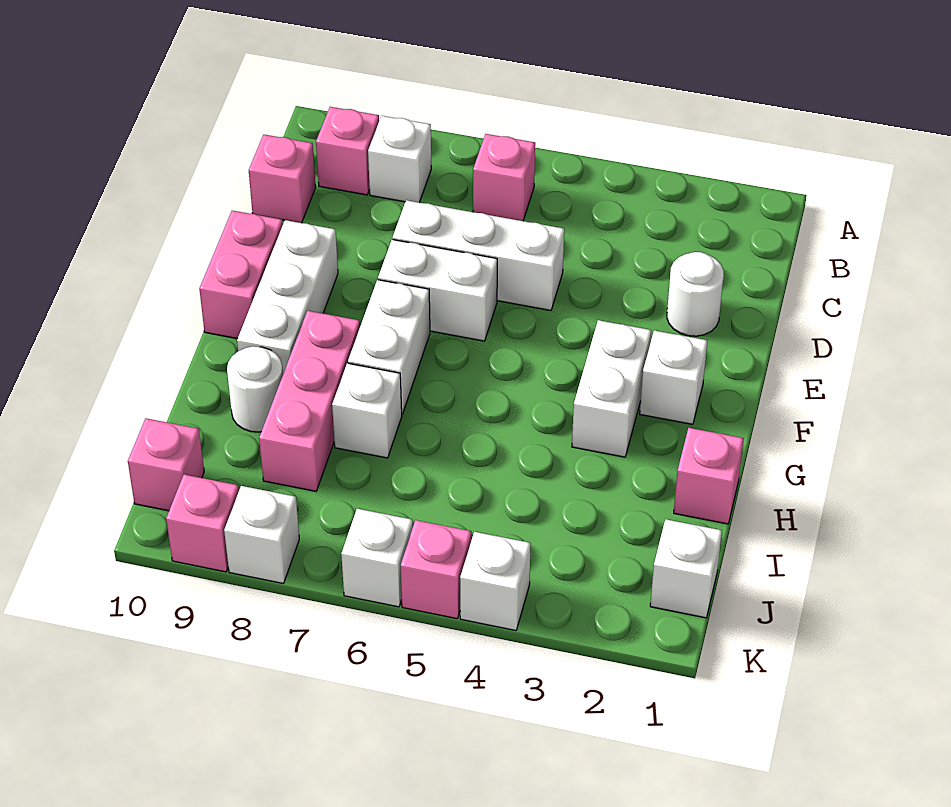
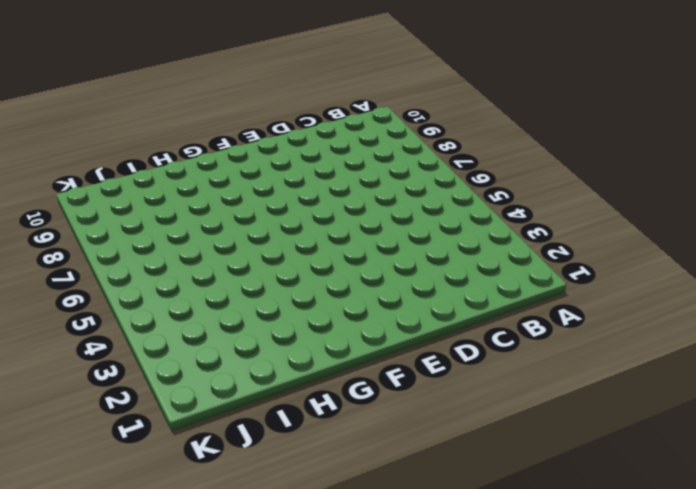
none -> pink brick B6 level 1
none -> white brick B8 level 1
none -> pink brick B9 level 1

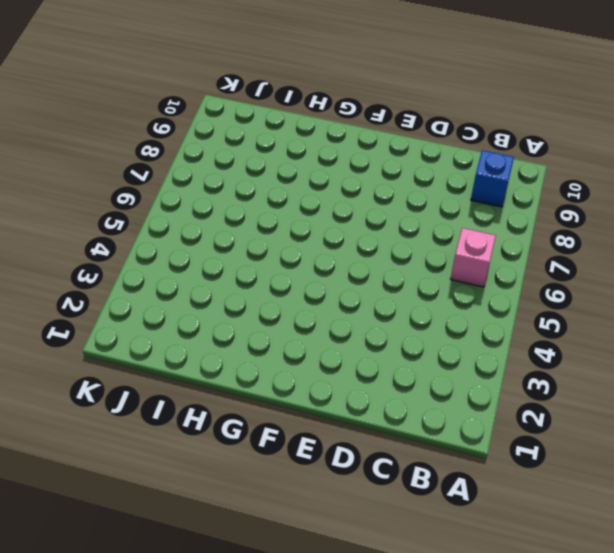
blue brick B9 level 1 -> pink brick B9 level 1
none -> white brick B8 level 1
none -> pink brick C10 level 1
none -> white round brick D2 level 1

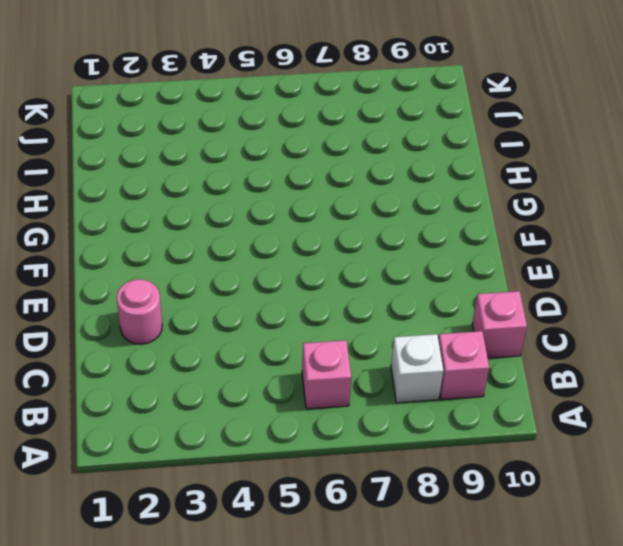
pink round brick D2 level 1 -> white round brick D2 level 1
none -> white brick D5:D7 level 1
none -> white brick E6:E7 level 1
none -> white brick E9:G9 level 1

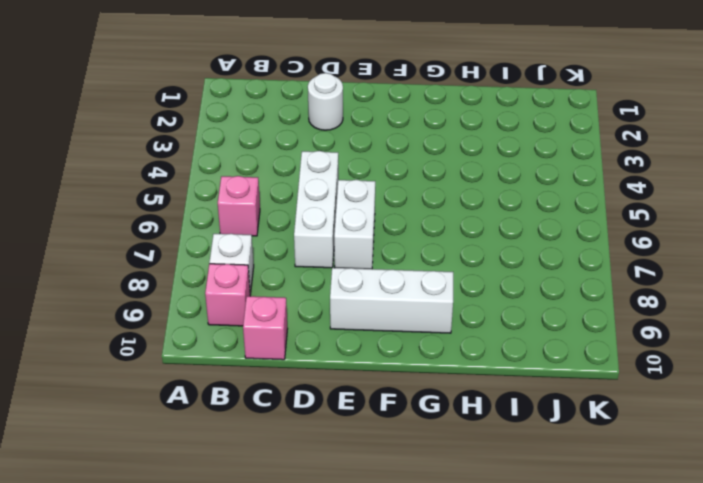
none -> pink brick E10:F10 level 1
none -> white brick F2 level 1
none -> white brick F3:G3 level 1

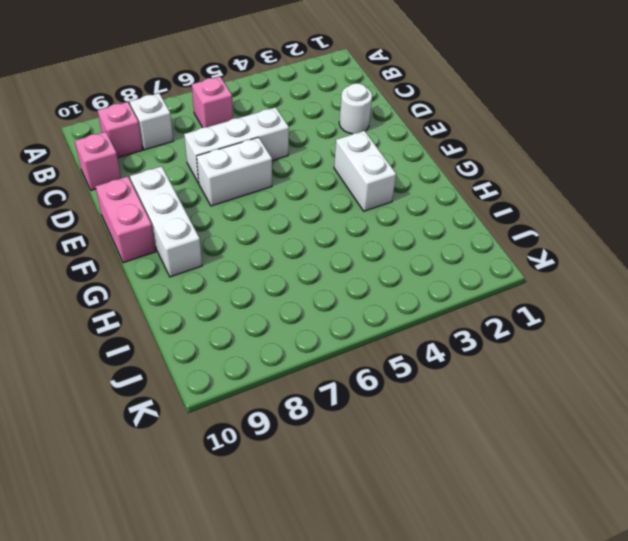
none -> white brick F2 level 1
none -> white brick F7:G7 level 1
none -> pink brick G8:I8 level 1

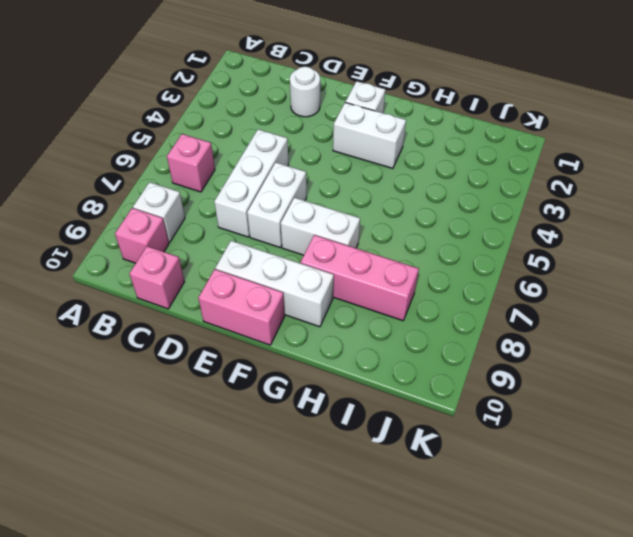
none -> pink brick H1 level 1
none -> white brick H7 level 1
none -> white round brick H9 level 1

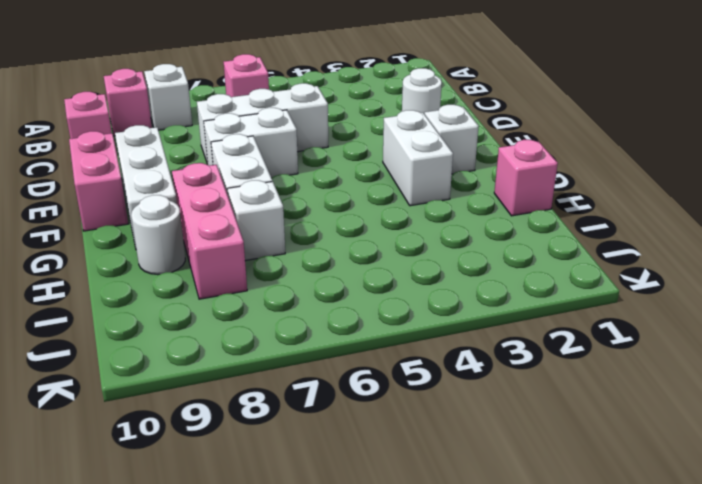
none -> white brick J1 level 1
none -> pink brick J10 level 1
none -> white brick K4 level 1

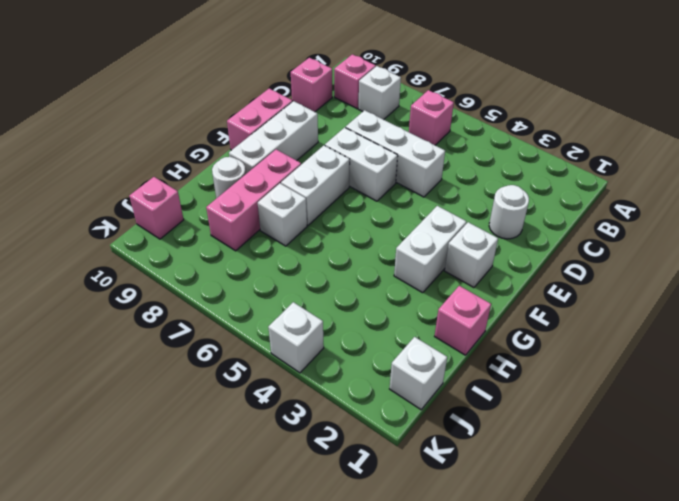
none -> pink brick K5 level 1
none -> white brick K6 level 1
none -> white brick K8 level 1

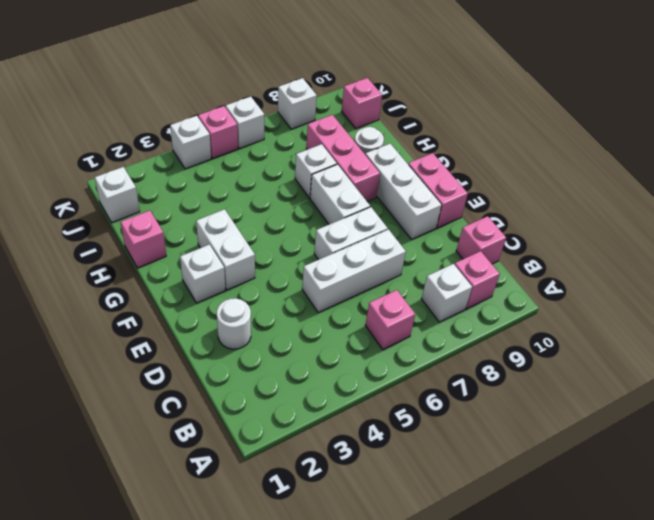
none -> pink brick K9 level 1

